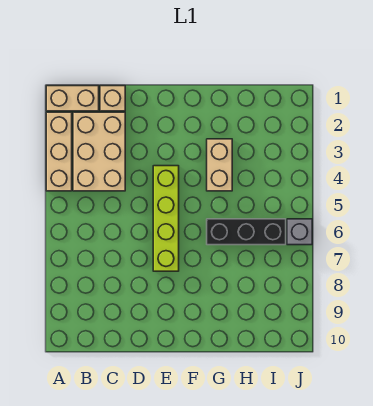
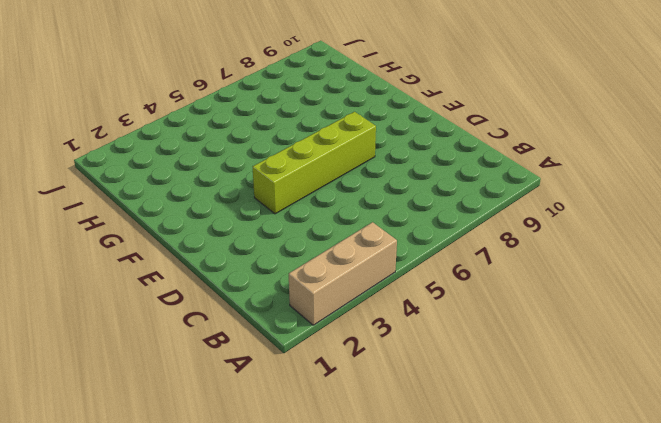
none -> tan brick A1:B1 level 1
none -> tan brick B2:C4 level 1

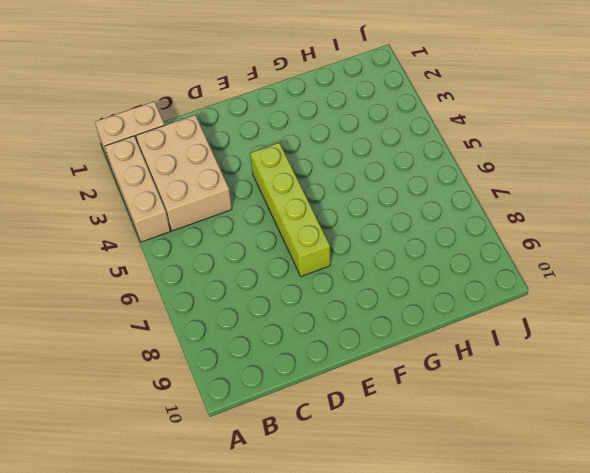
none -> tan brick C1 level 1
none -> tan brick G3:G4 level 1

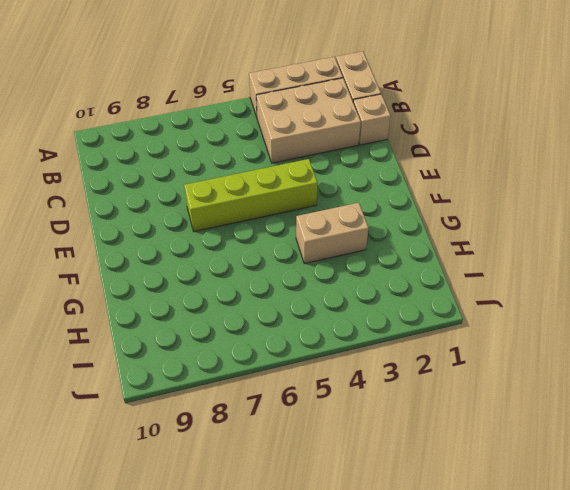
none -> black brick G6:I6 level 1
none -> grey brick J6 level 1

